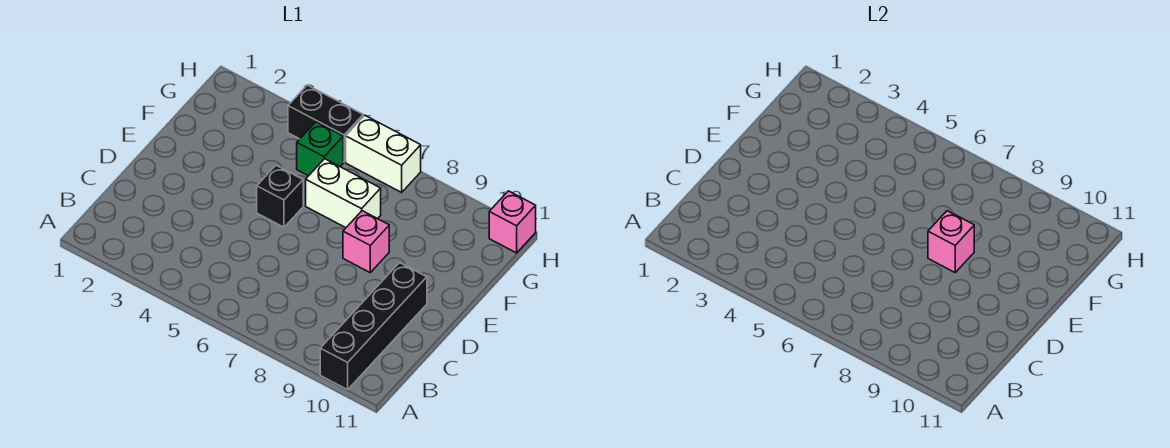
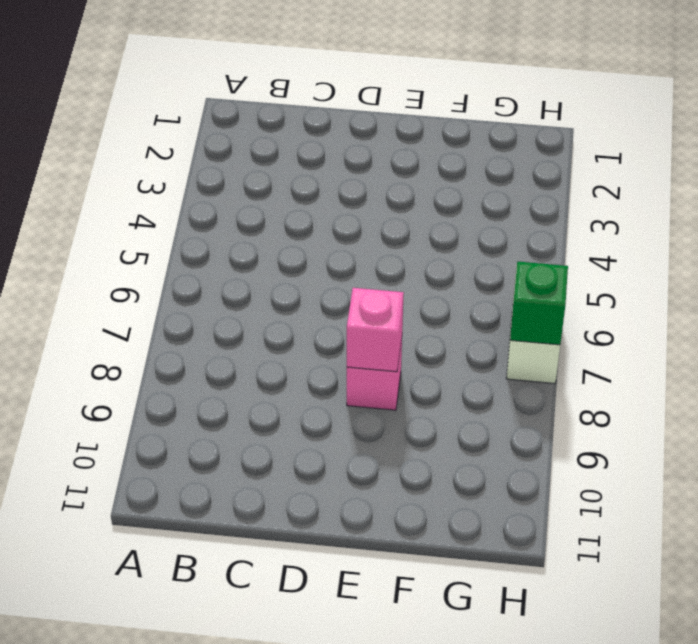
green brick H7 level 2 -> green brick G5 level 1
none -> black brick A10:D10 level 1
none -> black brick E5 level 1

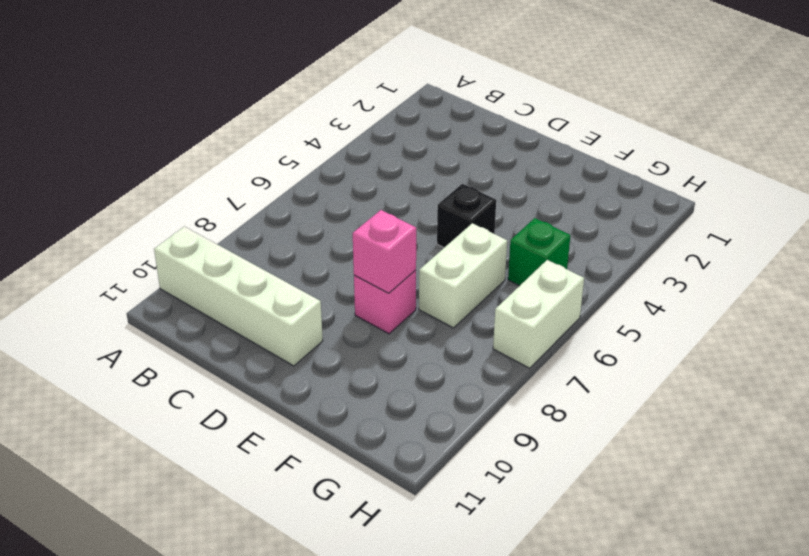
white brick A10:D10 level 1 -> black brick A10:D10 level 1
none -> black brick H4:H5 level 1
none -> pink brick H11 level 1

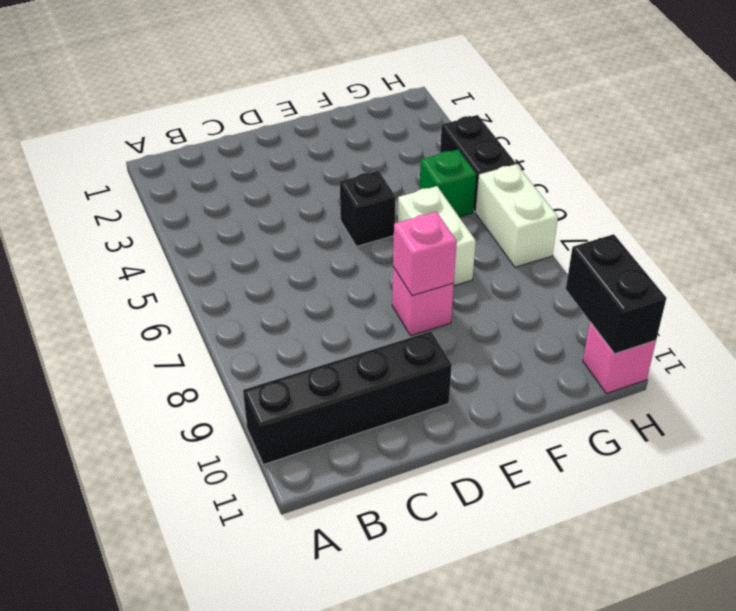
black brick H10:H11 level 2 -> none

